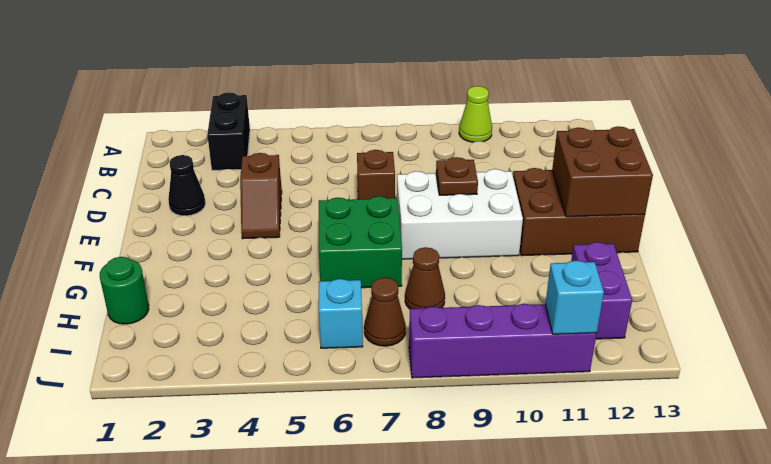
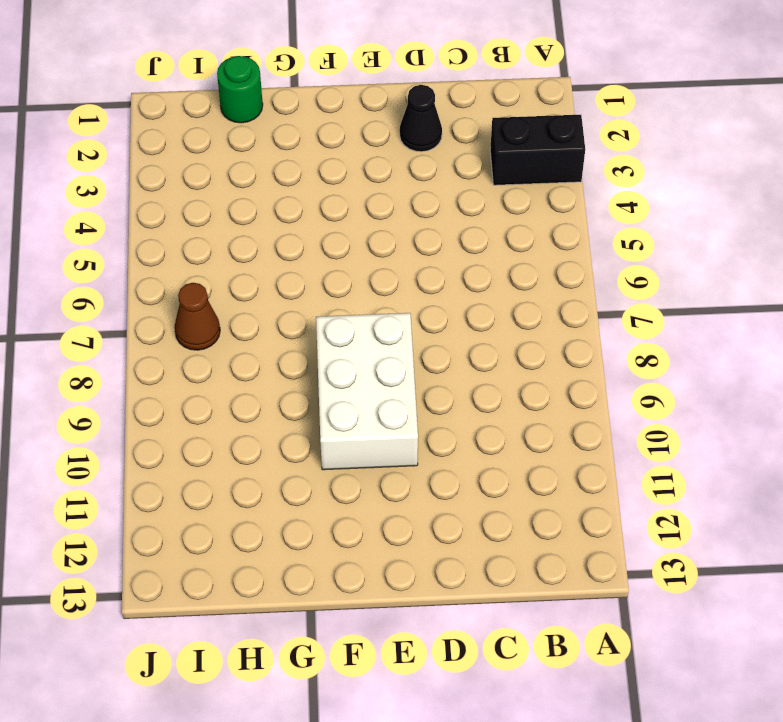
none -> lime cone A10 level 1
none -> brown slope D4:E4 level 1 top D
none -> brown brick D7 level 1

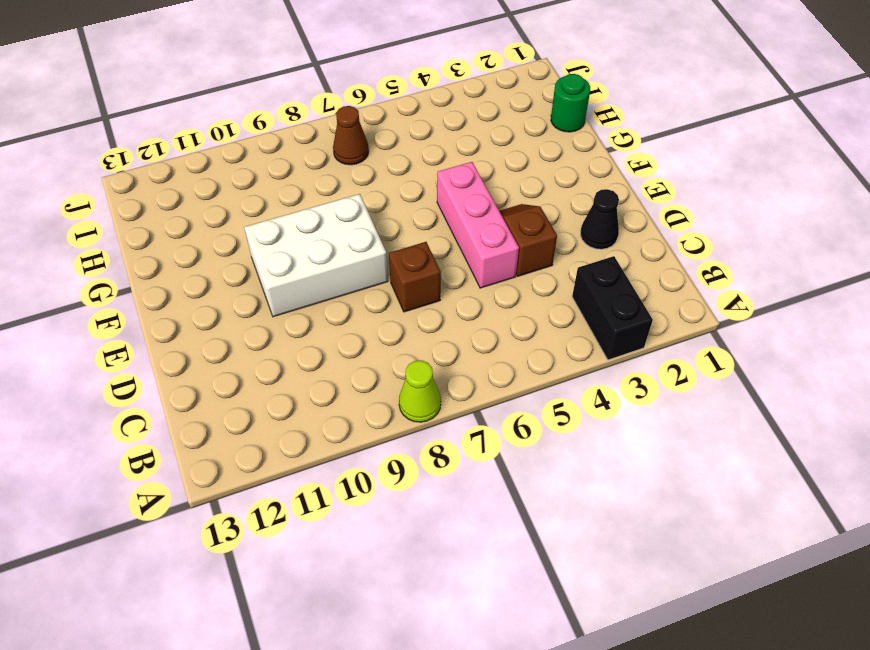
lime cone A8 level 1 -> lime cone A10 level 1
pink brick D5:F5 level 1 -> none
none -> brown brick E11:F13 level 1
none -> green brick F6:G7 level 1
none -> brown cone H8 level 1

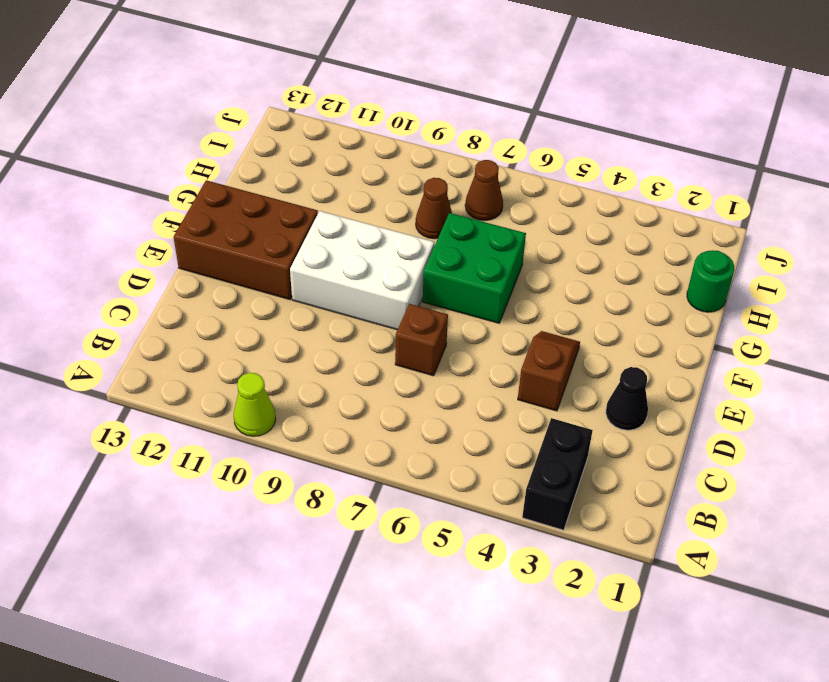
none -> purple brick H12:I12 level 1
none -> cyan brick I6 level 1
none -> purple brick J8:J11 level 1

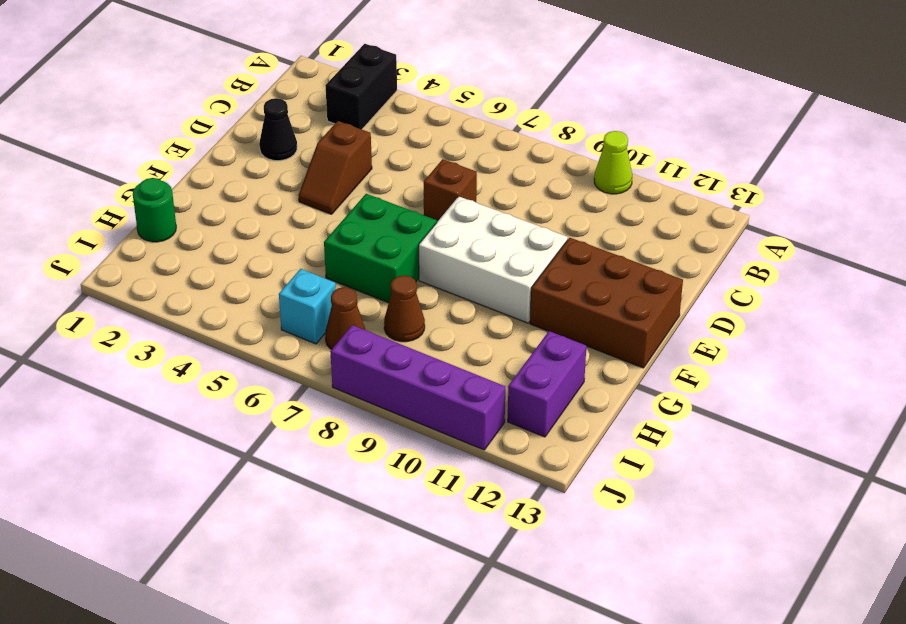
none -> brown plate E9 level 2
none -> brown brick E12:F13 level 2
none -> cyan brick J11 level 2

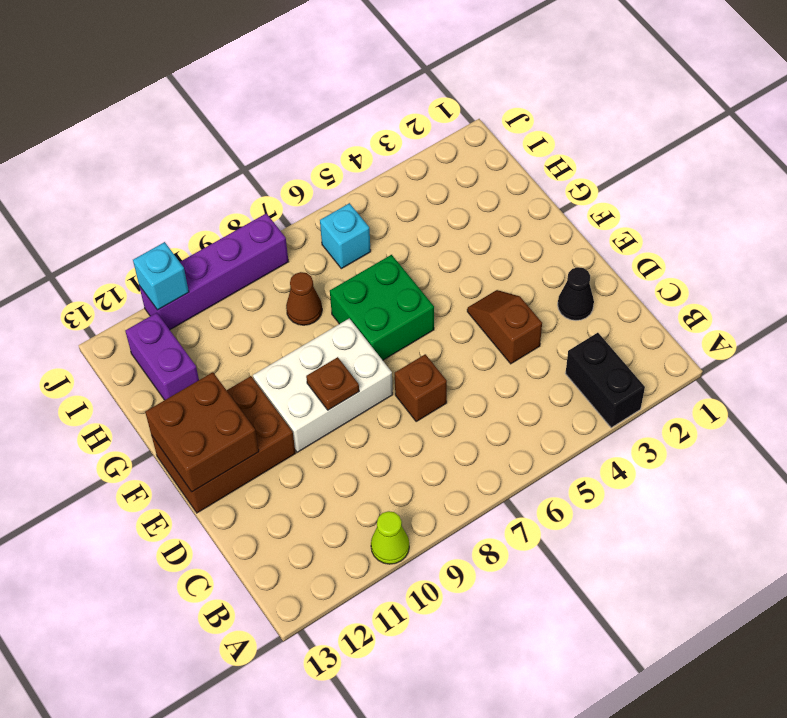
none -> green round brick H1 level 1
none -> brown cone I7 level 1

